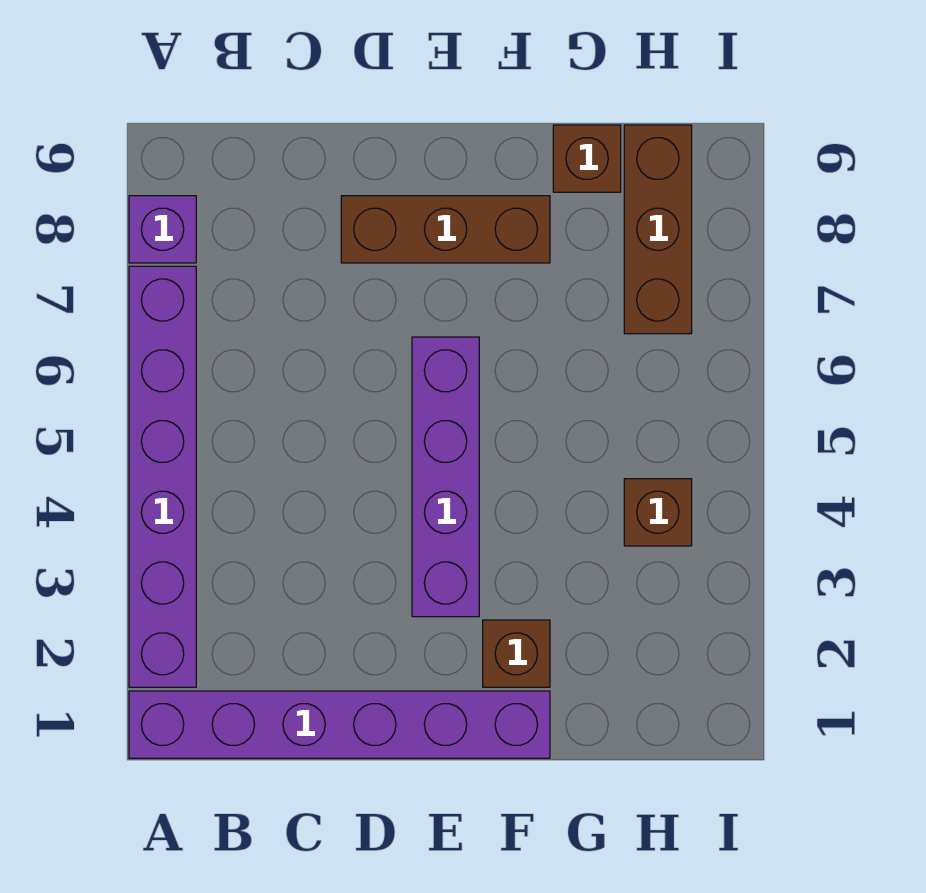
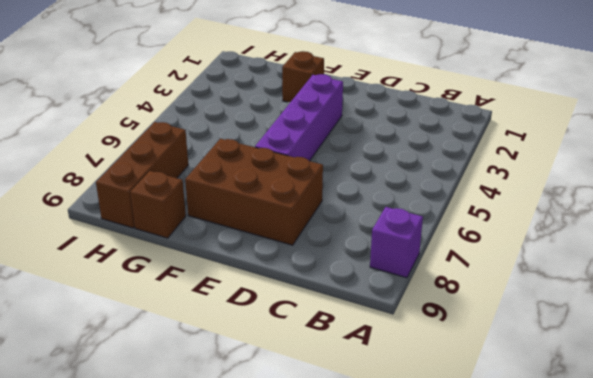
brown brick D7:F8 level 1 -> brown brick D8:F8 level 1
none -> purple brick A1:F1 level 1
none -> purple brick A2:A7 level 1

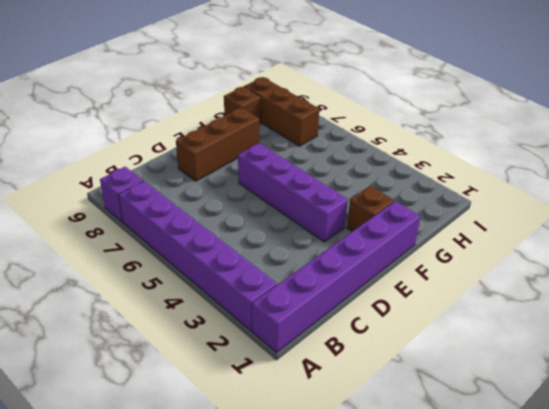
none -> brown brick H4 level 1

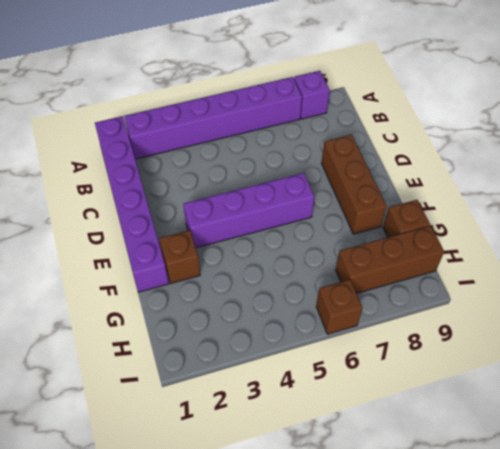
brown brick I6 level 1 -> brown brick H4 level 1

